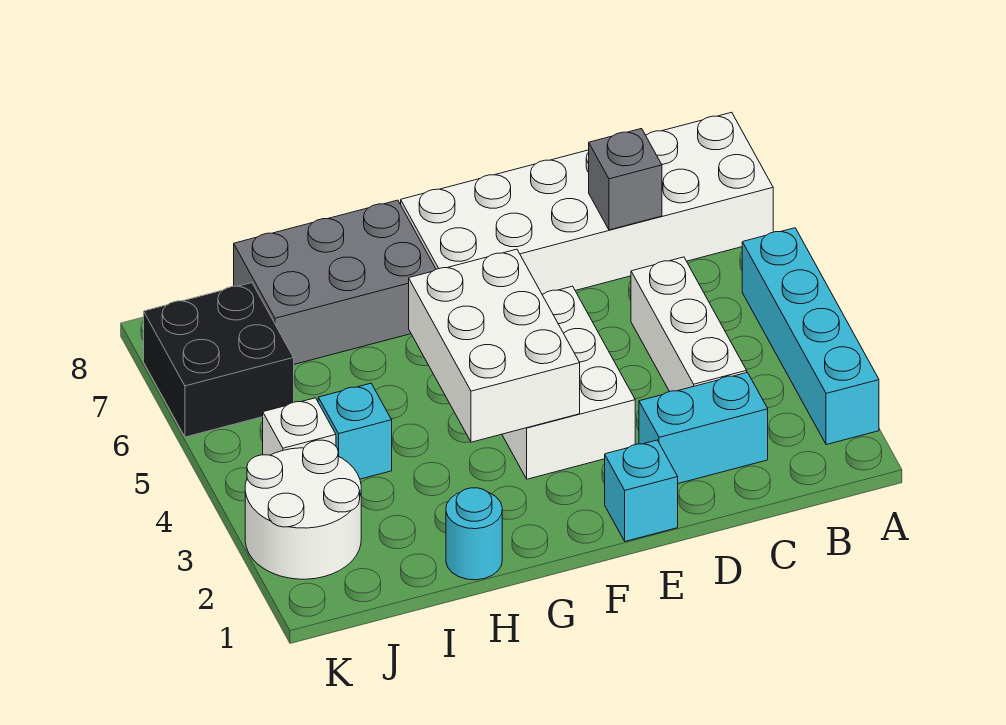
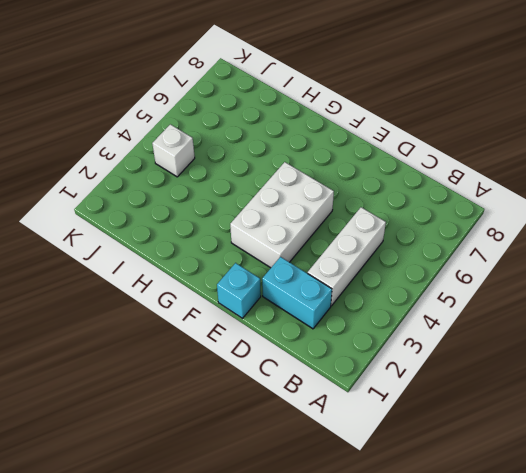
none -> cyan brick A2:A5 level 1
none -> white brick A7:F8 level 1
none -> grey brick G7:I8 level 1

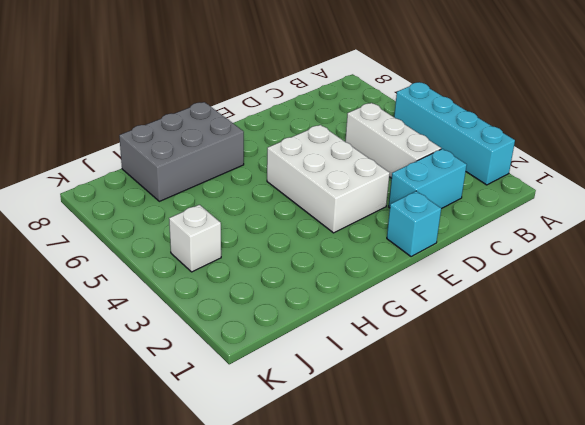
none -> white brick A7:F8 level 1
none -> cyan round brick H1 level 1
none -> cyan brick I4 level 1

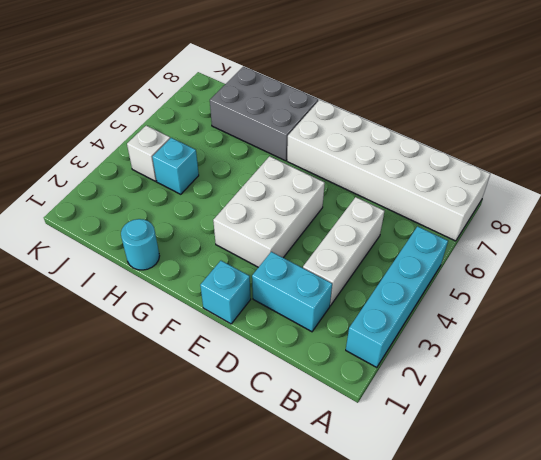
none -> white round brick J2:K3 level 1
none -> black brick J6:K7 level 1
none -> grey brick C7 level 2

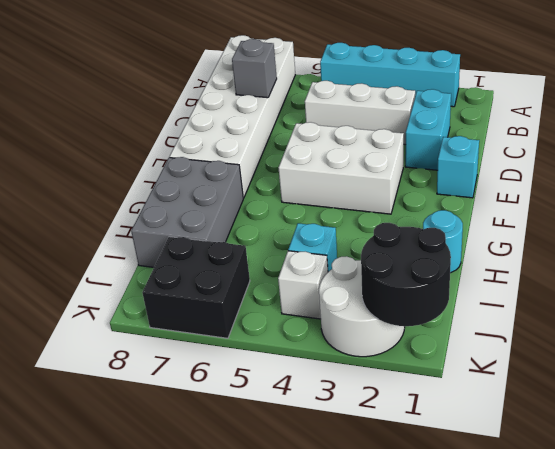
black round brick J1:K2 level 2 -> none
none -> white brick F3:G5 level 2

